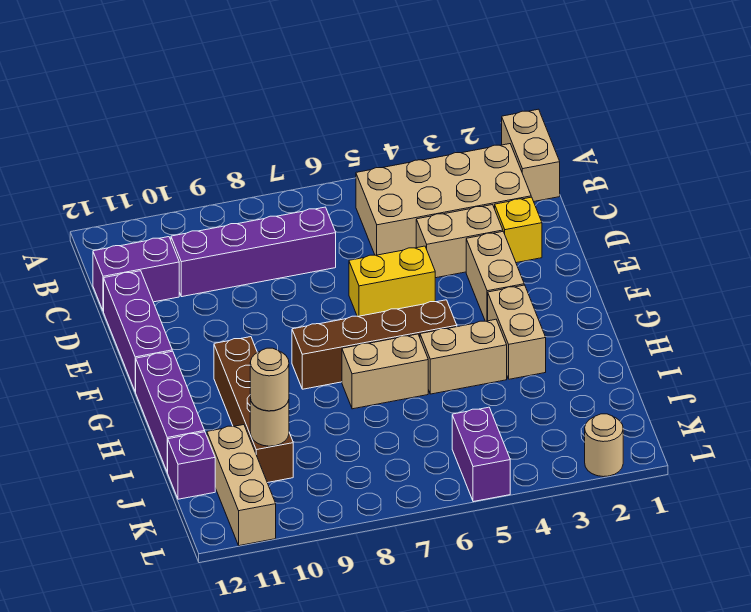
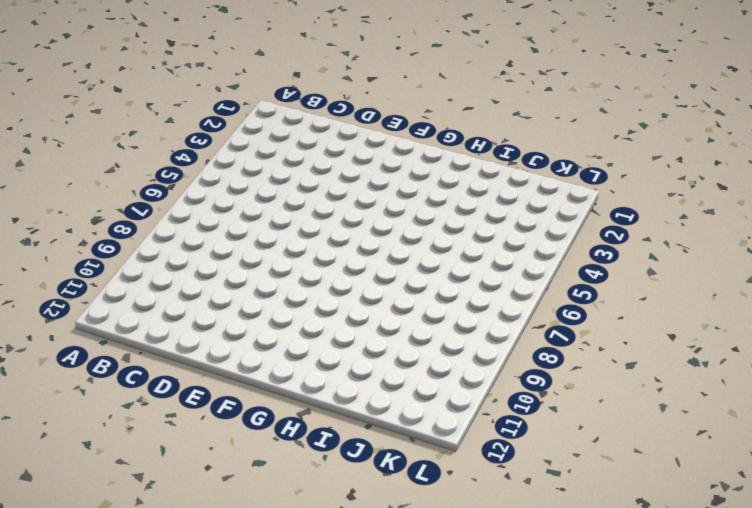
none -> tan brick A1:B1 level 1
none -> tan brick B2:C5 level 1
none -> purple brick C7:C10 level 1

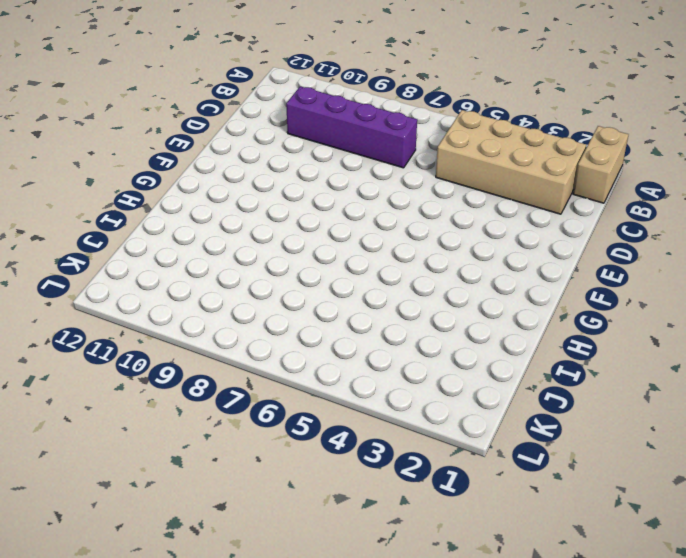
none -> purple brick C11:C12 level 1
none -> yellow brick D2 level 1
none -> tan brick D3:D4 level 1

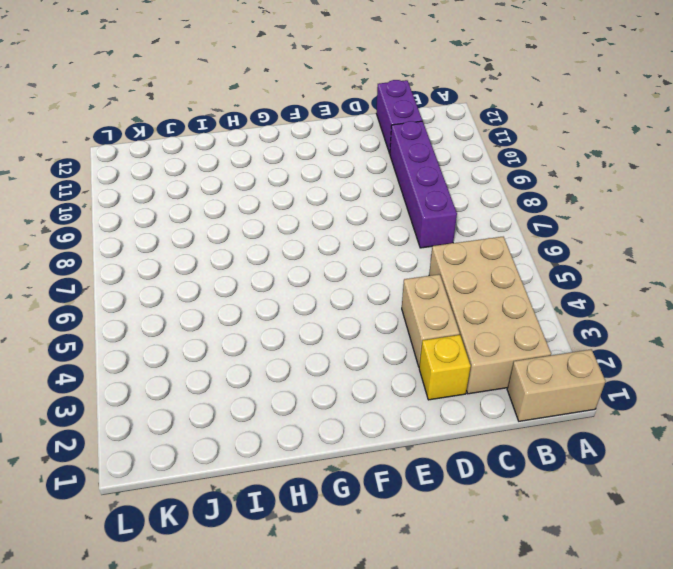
none -> purple brick D12:F12 level 1
none -> tan brick E3:F3 level 1
none -> yellow brick E5:E6 level 1

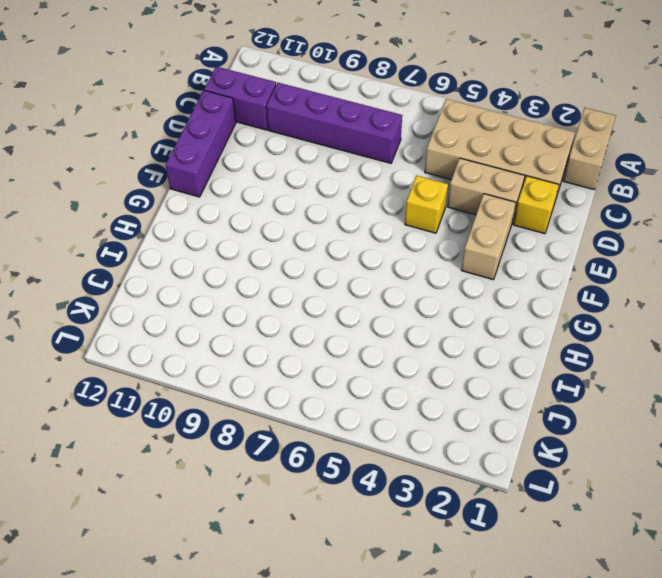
yellow brick E5 level 1 -> yellow brick E5:E6 level 1
none -> tan brick G3:H3 level 1
none -> brown brick G5:G8 level 1
none -> brown brick G10:J10 level 1

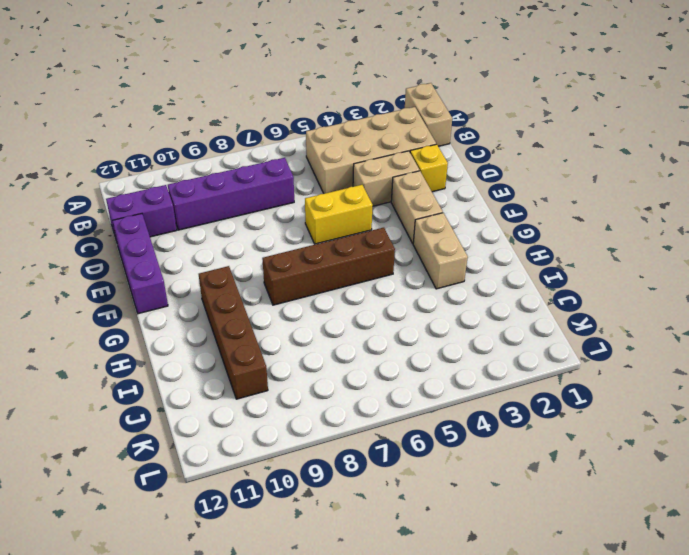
none -> purple brick G12:I12 level 1
none -> tan brick H4:H5 level 1
none -> tan brick H6:H7 level 1

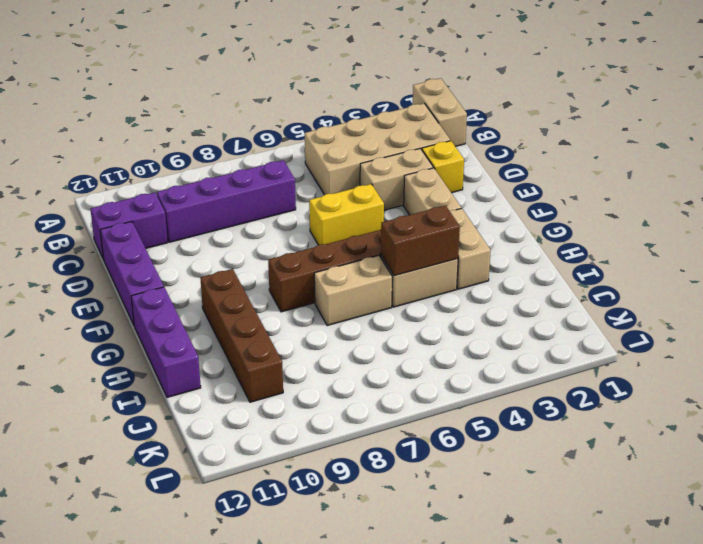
brown brick H4:H5 level 2 -> none
none -> tan brick J11:L11 level 1
none -> purple brick J12 level 1
none -> purple brick K5:L5 level 1

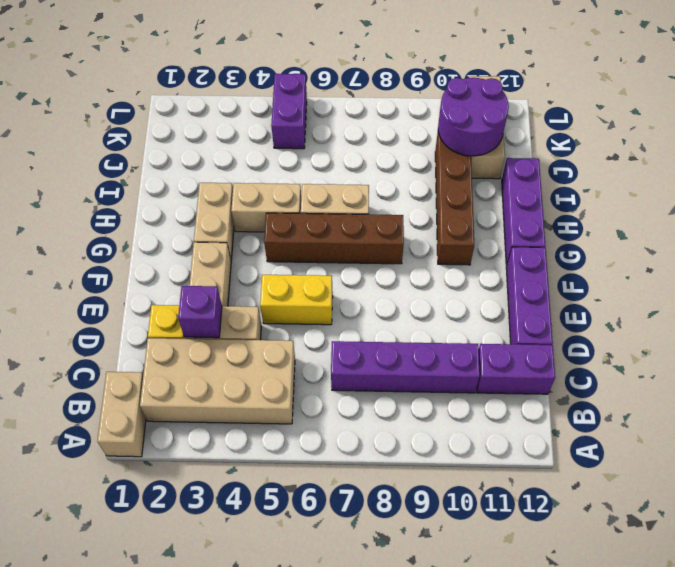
purple brick D3 level 2 -> purple brick J12 level 1
purple round brick J10:K11 level 2 -> tan round brick J10 level 2
none -> tan round brick L2 level 1
none -> tan round brick J10 level 3

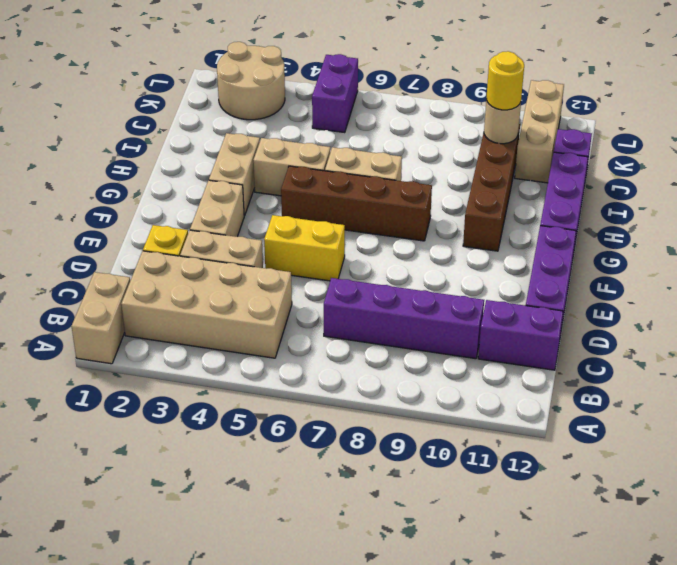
yellow round brick J10 level 3 -> tan round brick J10 level 3
tan round brick K2:L3 level 1 -> tan round brick L2 level 1

